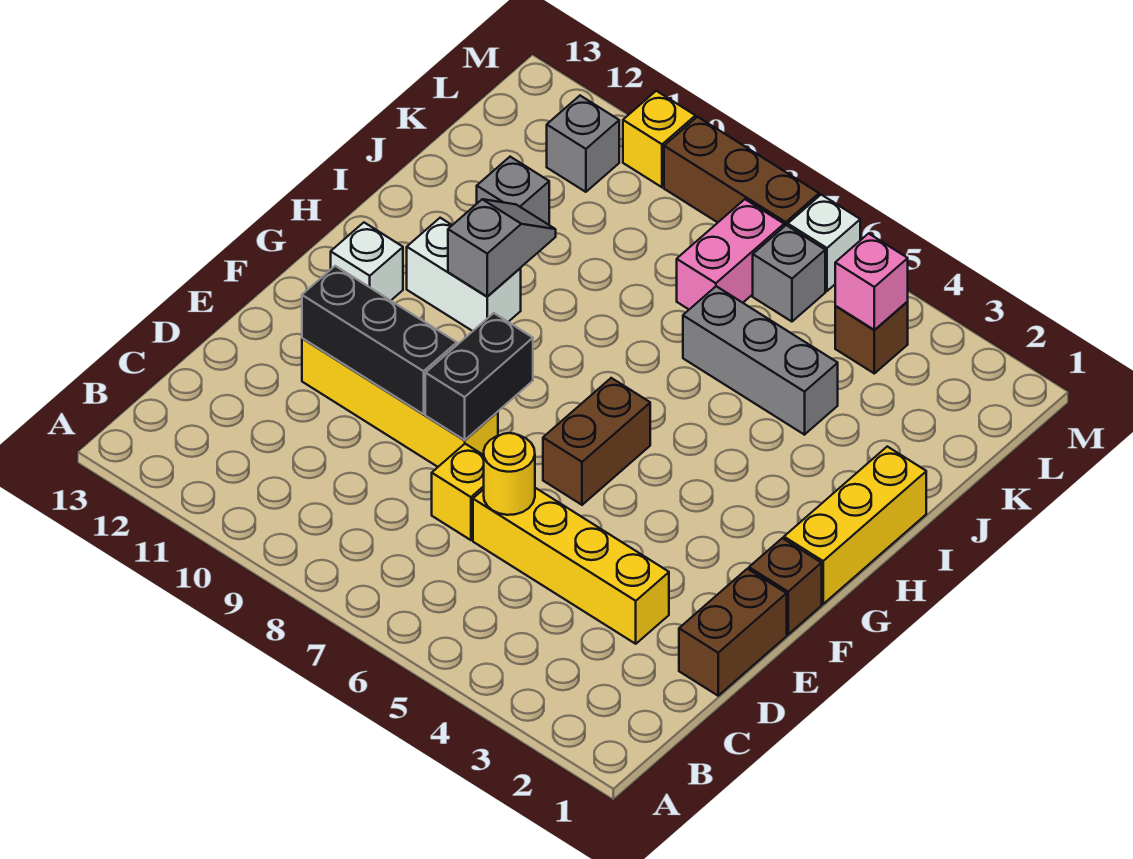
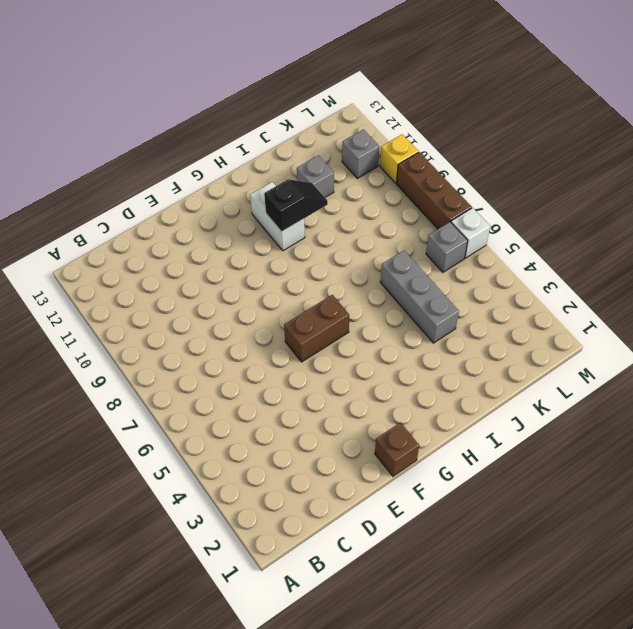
black slope H10:I10 level 2 top H -> grey slope H10:I10 level 2 top H
none -> brown brick D1:E1 level 1
none -> yellow brick D3:D6 level 1
none -> yellow brick D7 level 1

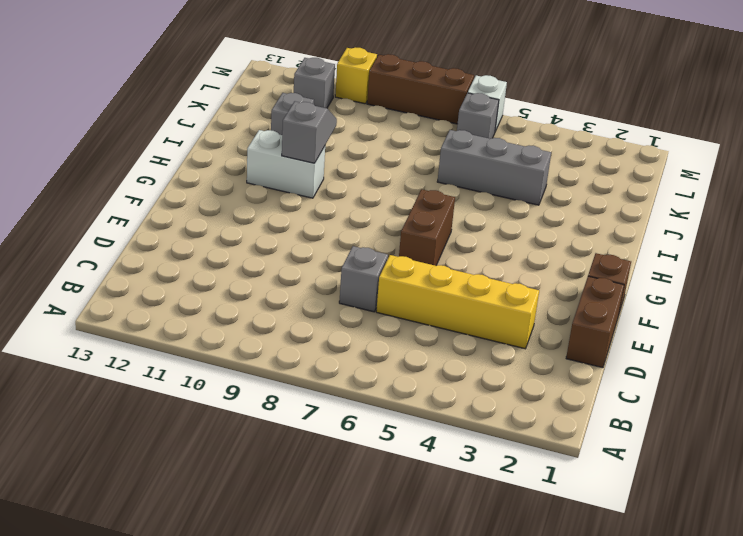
grey brick D7 level 1 -> yellow brick D7 level 1
none -> yellow brick E8:E11 level 1
none -> yellow brick G1:I1 level 1
none -> white brick G12 level 1

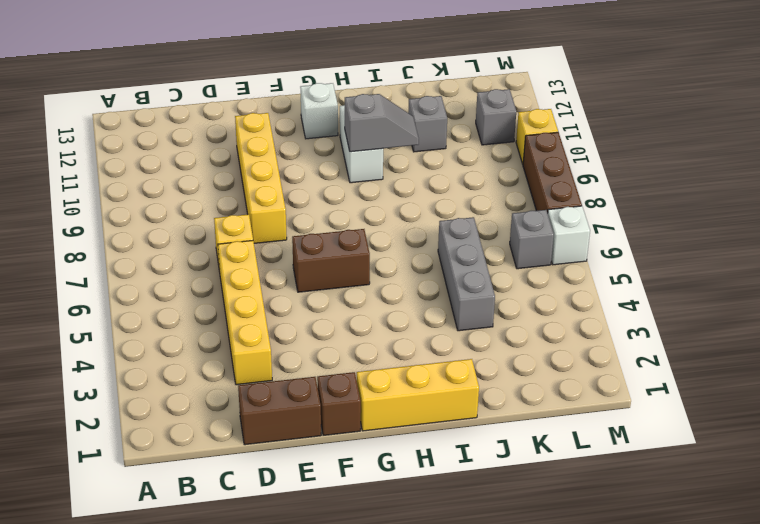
none -> pink brick K7:L7 level 1
none -> brown brick L4 level 1
none -> yellow round brick D6 level 2

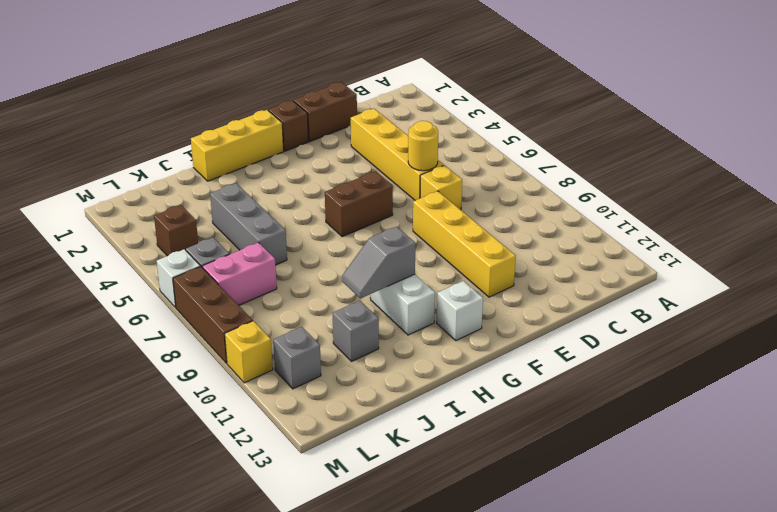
none -> black brick E8:F8 level 2
none -> black brick E9:E11 level 2
none -> pink brick L4 level 2

